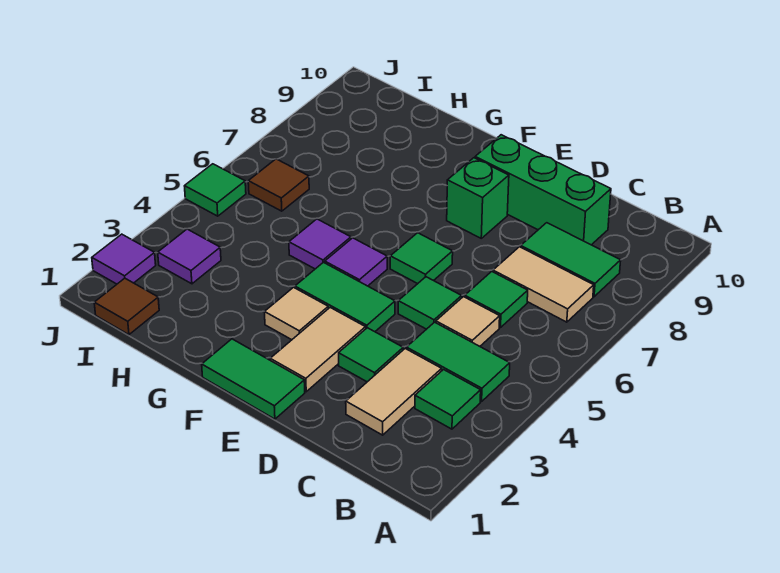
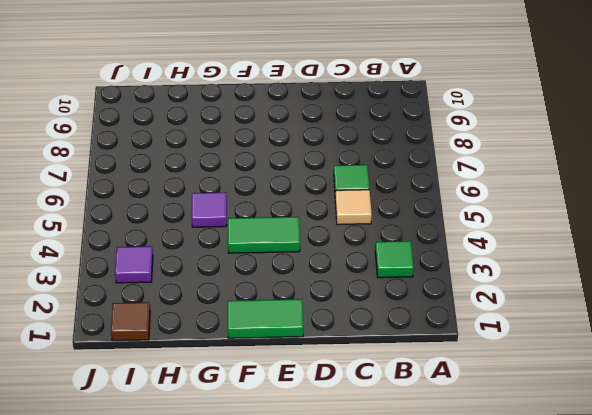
none -> green tile B4:C4 level 1
none -> tan tile B7:C7 level 1
none -> green tile B8:C8 level 1

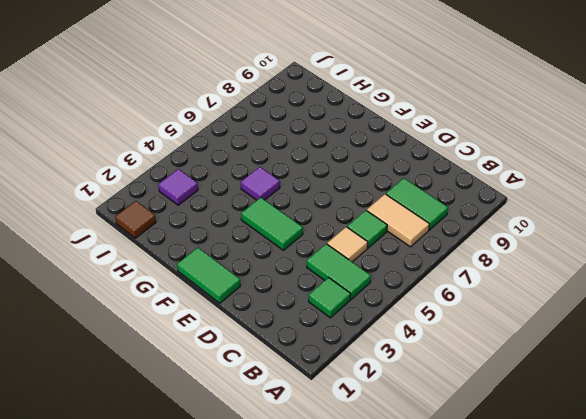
none -> tan tile C2:C3 level 1
none -> green brick C9:E9 level 1
none -> green tile D3 level 1

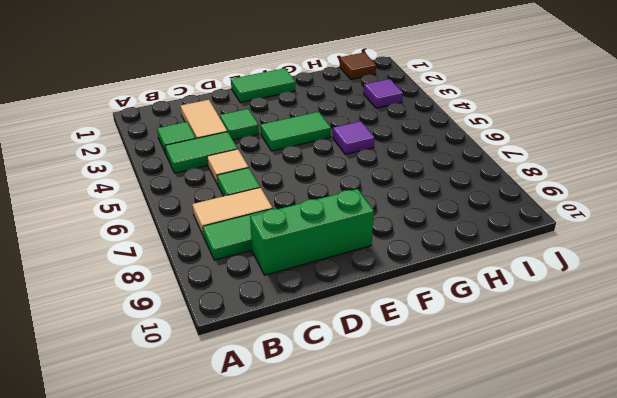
none -> green tile D5 level 1
none -> tan tile E2:E3 level 1
none -> green tile E6 level 1

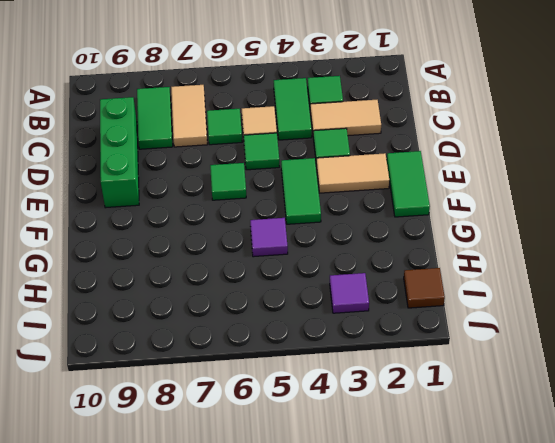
none -> green brick E8 level 1
none -> tan tile F3 level 1
none -> purple tile F5 level 1

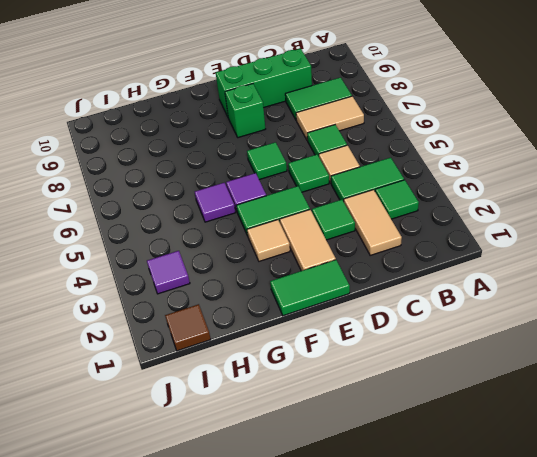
none -> brown tile I6 level 1
none -> purple tile J2 level 1
none -> green tile J5 level 1

